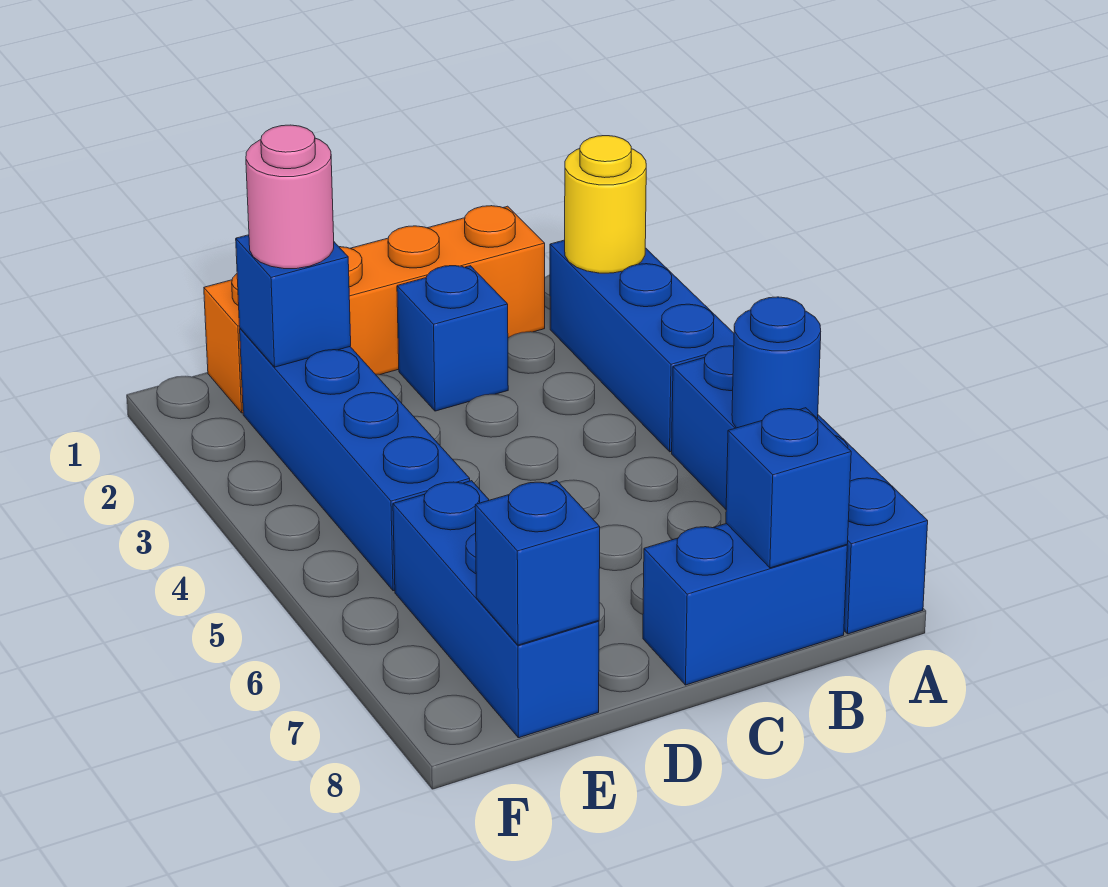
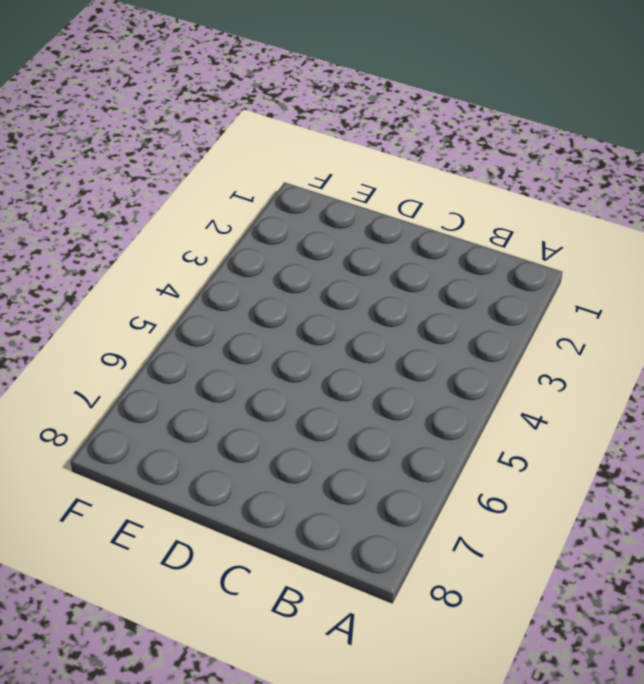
none -> blue brick A2:A4 level 1
none -> blue brick A5:A8 level 1
none -> orange brick B1:E1 level 1

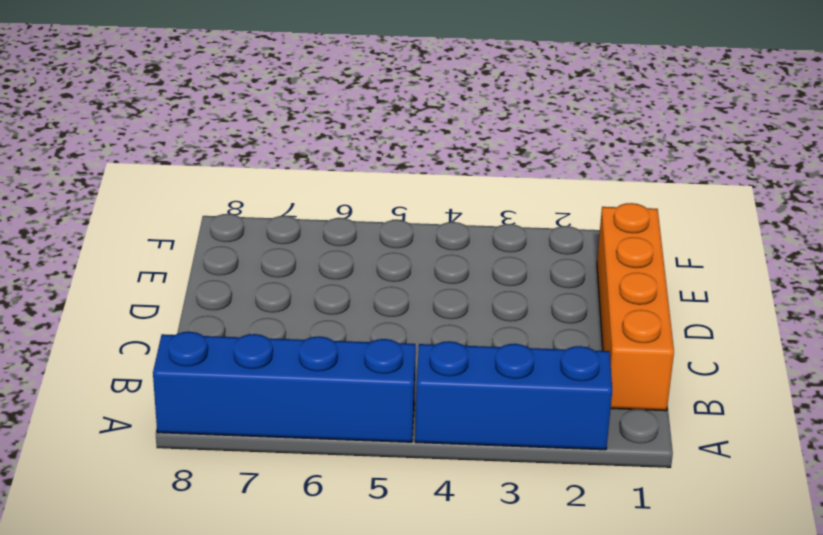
none -> blue brick B8:C8 level 1
none -> blue brick C2 level 1
none -> blue brick E2:E5 level 1

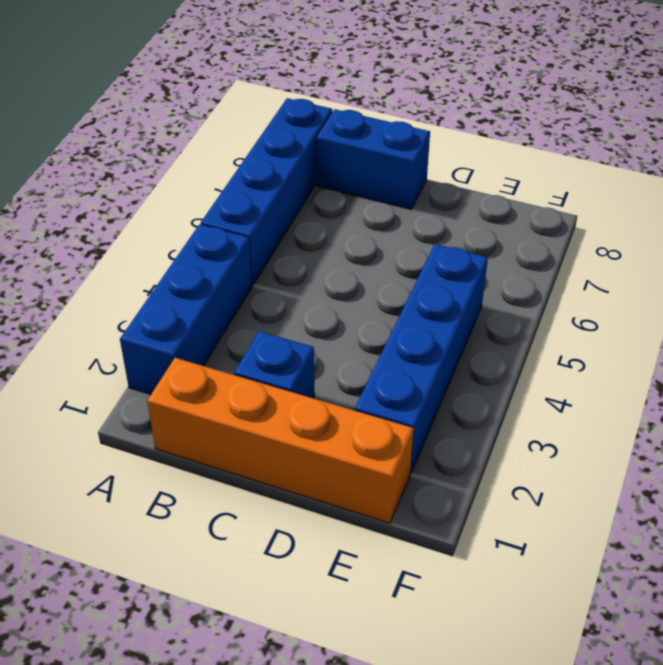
none -> blue brick E6:E8 level 1
none -> yellow round brick A2 level 2
none -> blue round brick A6 level 2

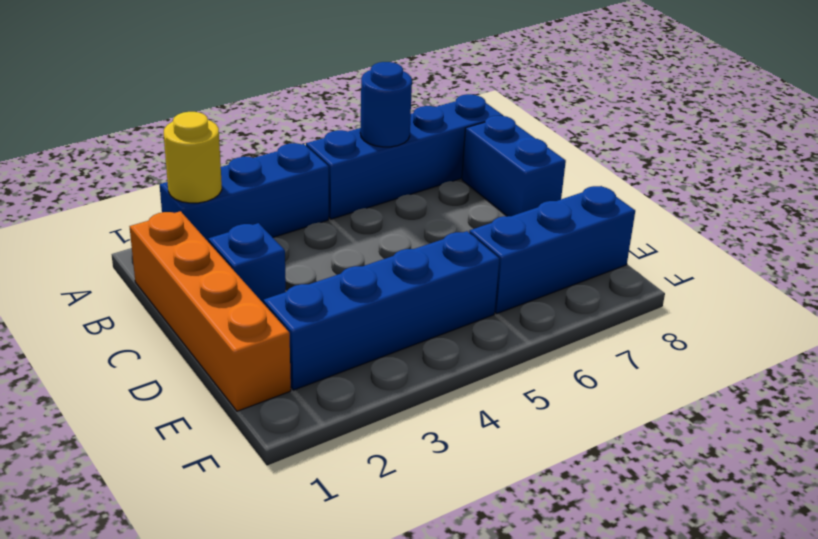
none -> blue brick B8 level 2
none -> blue brick E2 level 2
none -> blue brick E8 level 2

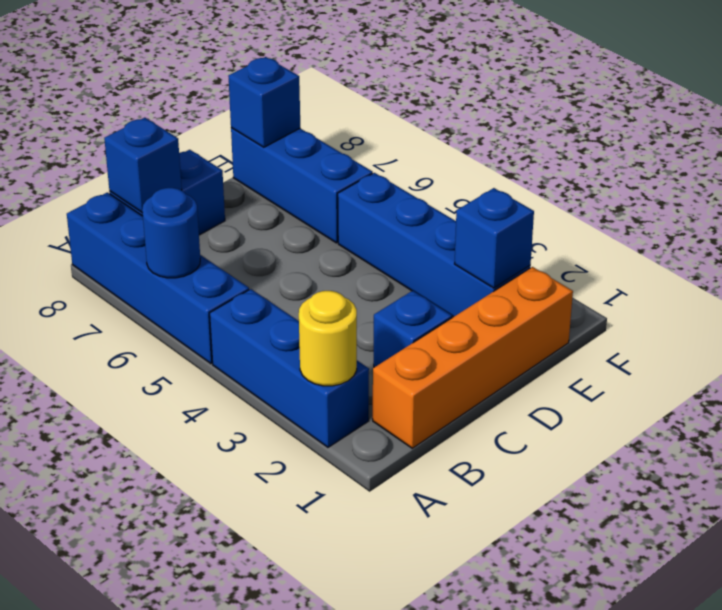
none -> pink round brick E2 level 3

